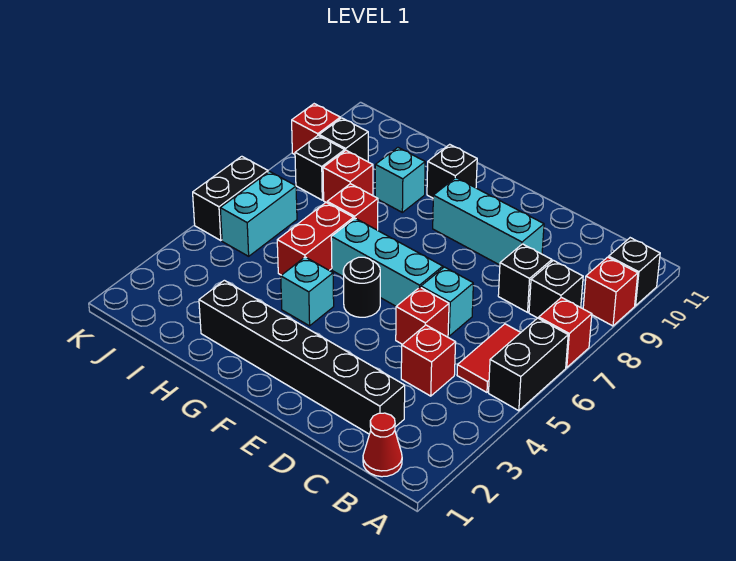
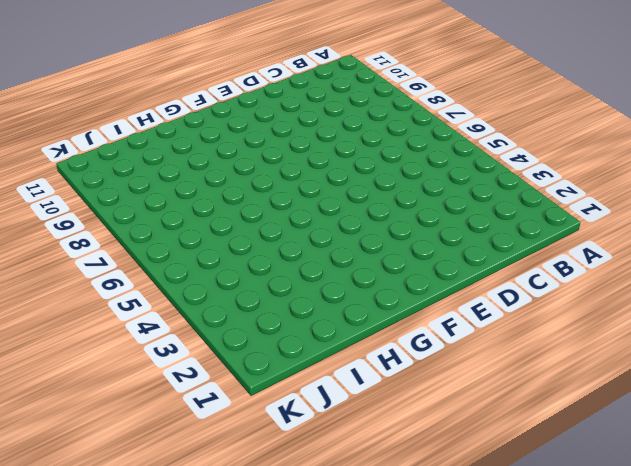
none -> black brick A5:A6 level 1
none -> red brick A7 level 1
none -> red brick A9 level 1

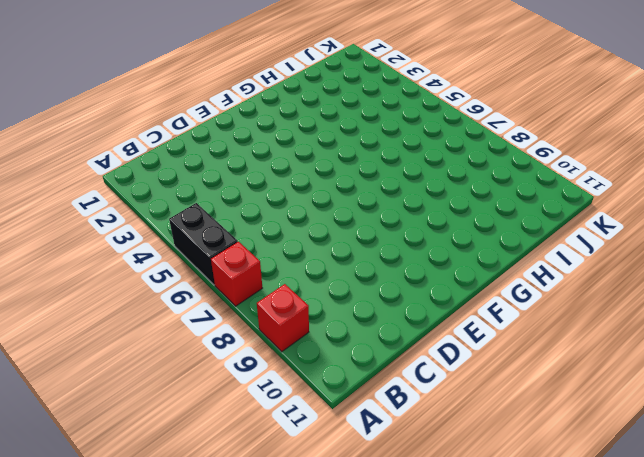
none -> black brick A10 level 1
none -> red cone B1 level 1
none -> red tile B5:B6 level 1

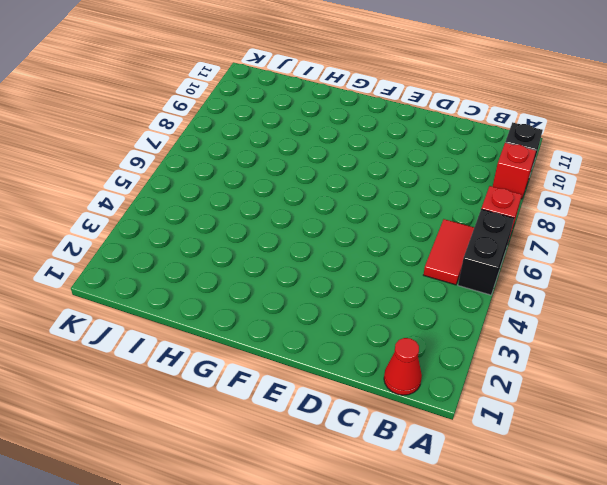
none -> black brick B8 level 1
none -> black brick C2:H2 level 1
none -> red brick C4 level 1

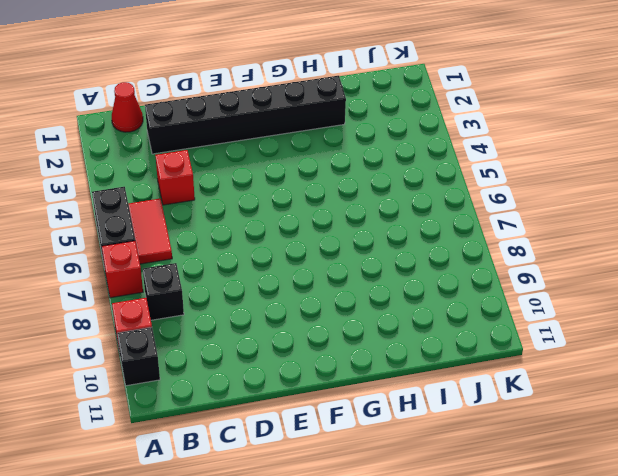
none -> black brick C8 level 1
none -> red brick D5 level 1
none -> cyan brick D6 level 1

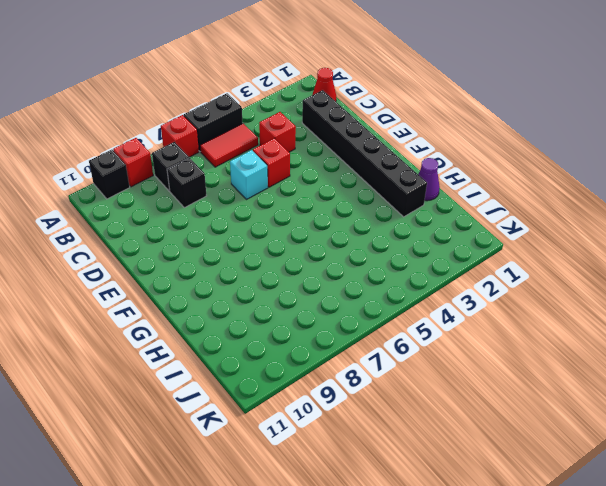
purple cone H1 level 1 -> none
none -> cyan brick D9:F9 level 1
none -> cyan brick E6:G6 level 1
none -> black round brick F5 level 1

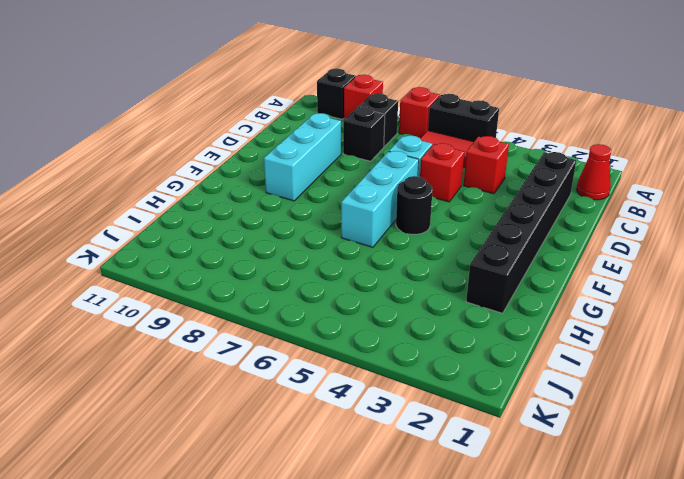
none -> cyan brick G4 level 1
none -> black brick G10 level 1
none -> red brick H5:H6 level 1

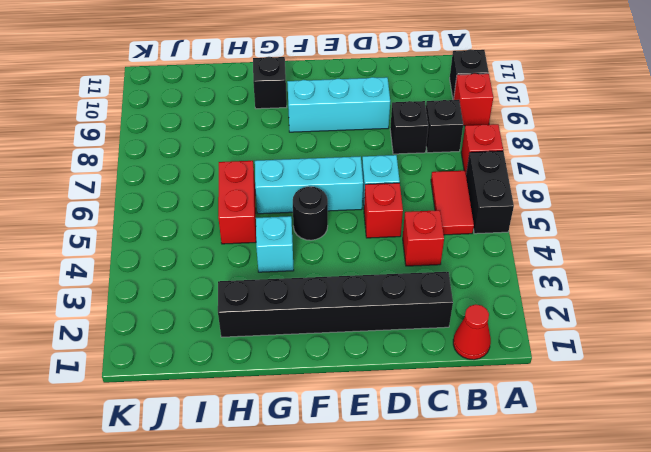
none -> red brick H7 level 1
none -> cyan brick H9 level 1
none -> red brick I8 level 1

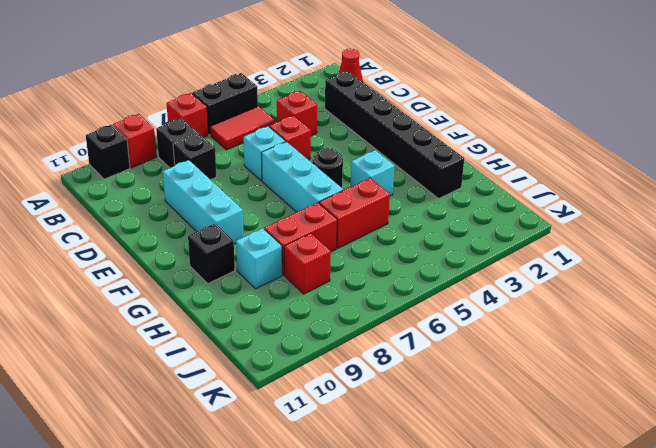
red brick H7:H8 level 1 -> red brick H7 level 1
none -> cyan brick J5:J6 level 1
none -> black brick J8 level 1
none -> black brick J9 level 1

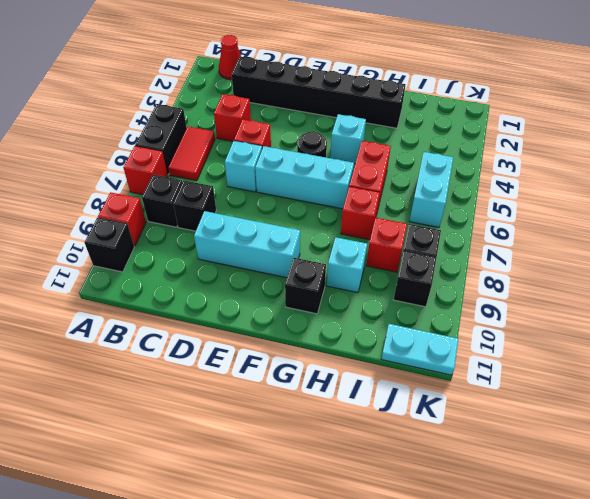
cyan plate J11:K11 level 1 -> none
none -> black brick K5:K6 level 1
none -> red brick K9 level 1

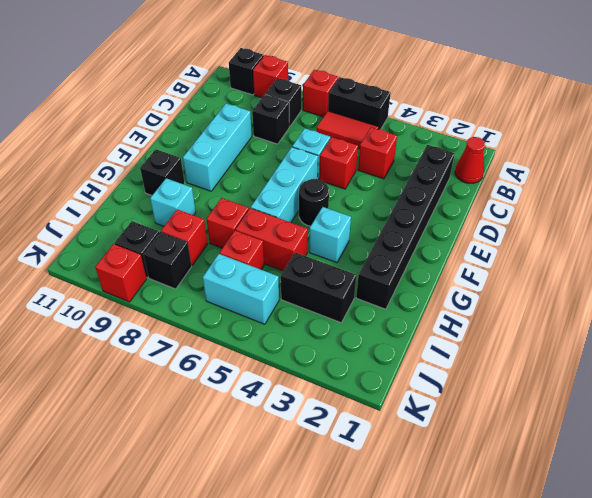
black brick I3:I4 level 1 -> black brick K5:K6 level 1
red brick I6 level 1 -> none

